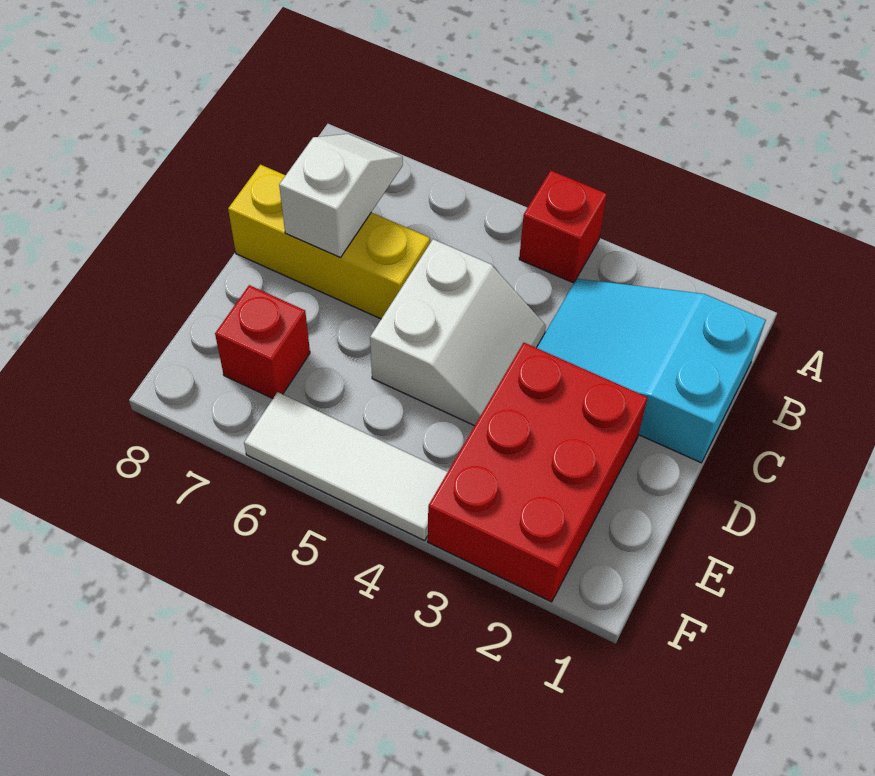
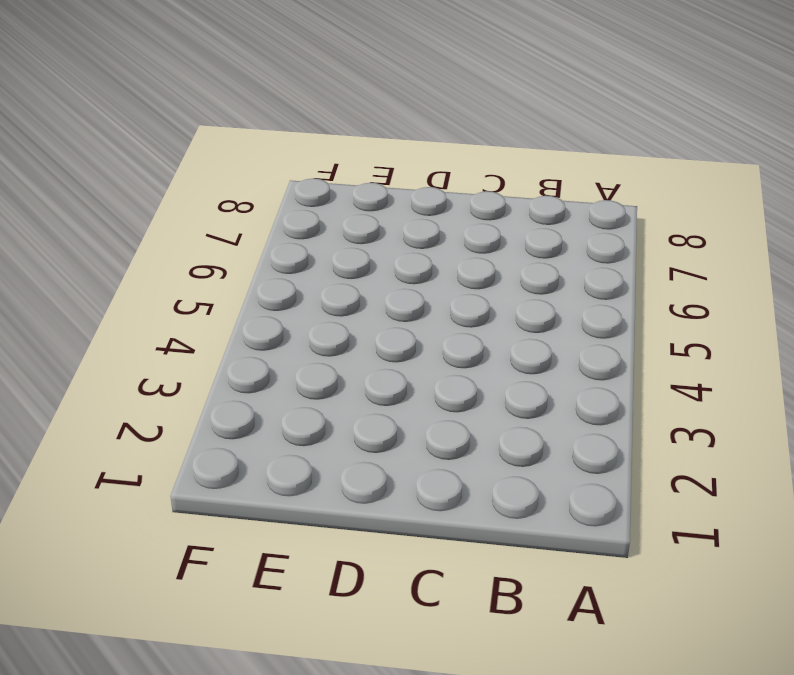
none -> red brick A4 level 1
none -> cyan slope B1:C3 level 1 top 1

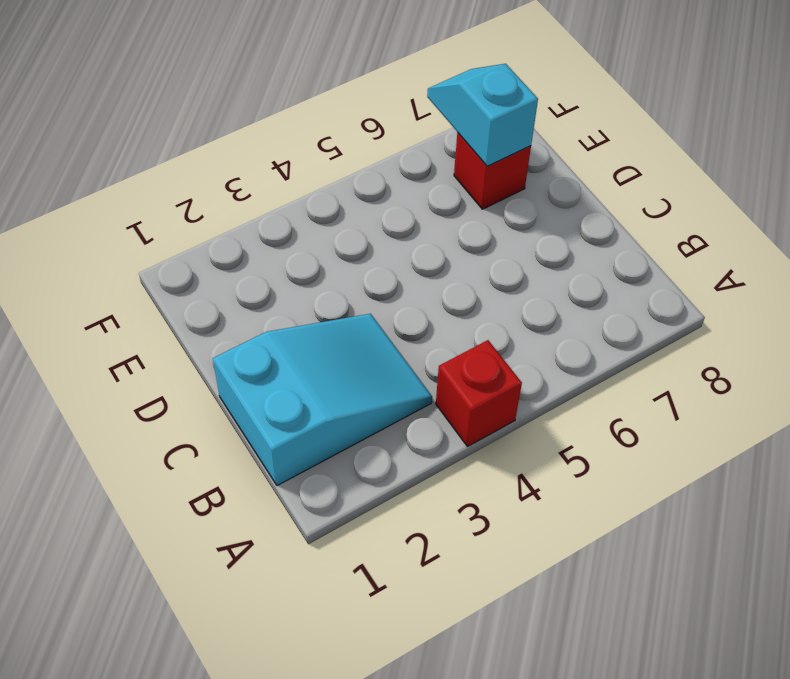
cyan slope E7:F7 level 2 top E -> none
none -> white slope C4:D5 level 1 top 5
none -> yellow brick C6:C8 level 1

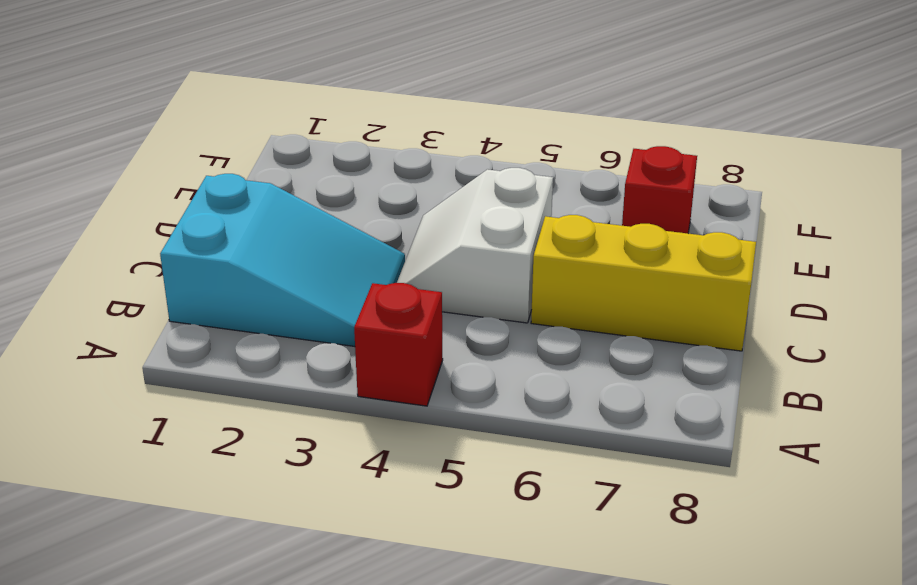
none -> red brick D2:F3 level 1
none -> white tile F4:F6 level 1

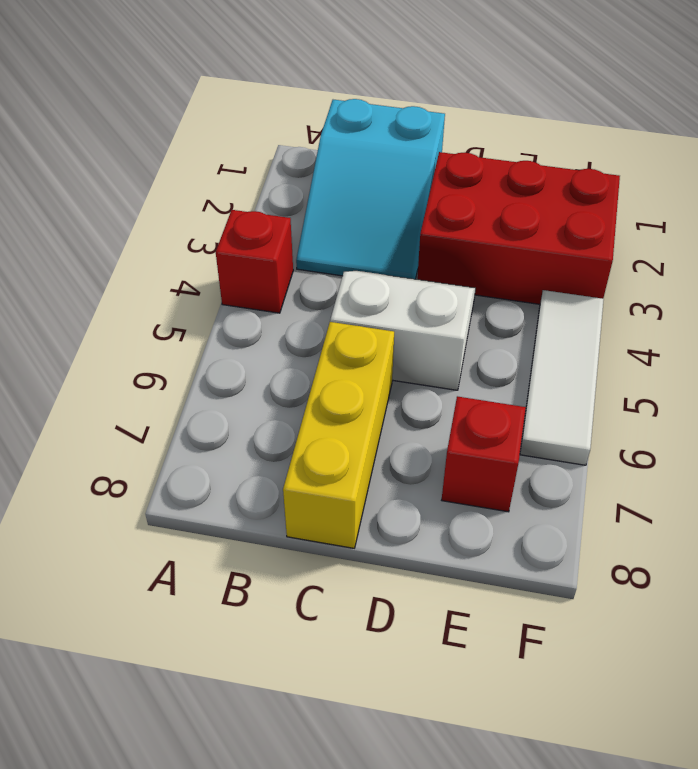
none -> white slope B7:C7 level 2 top C

